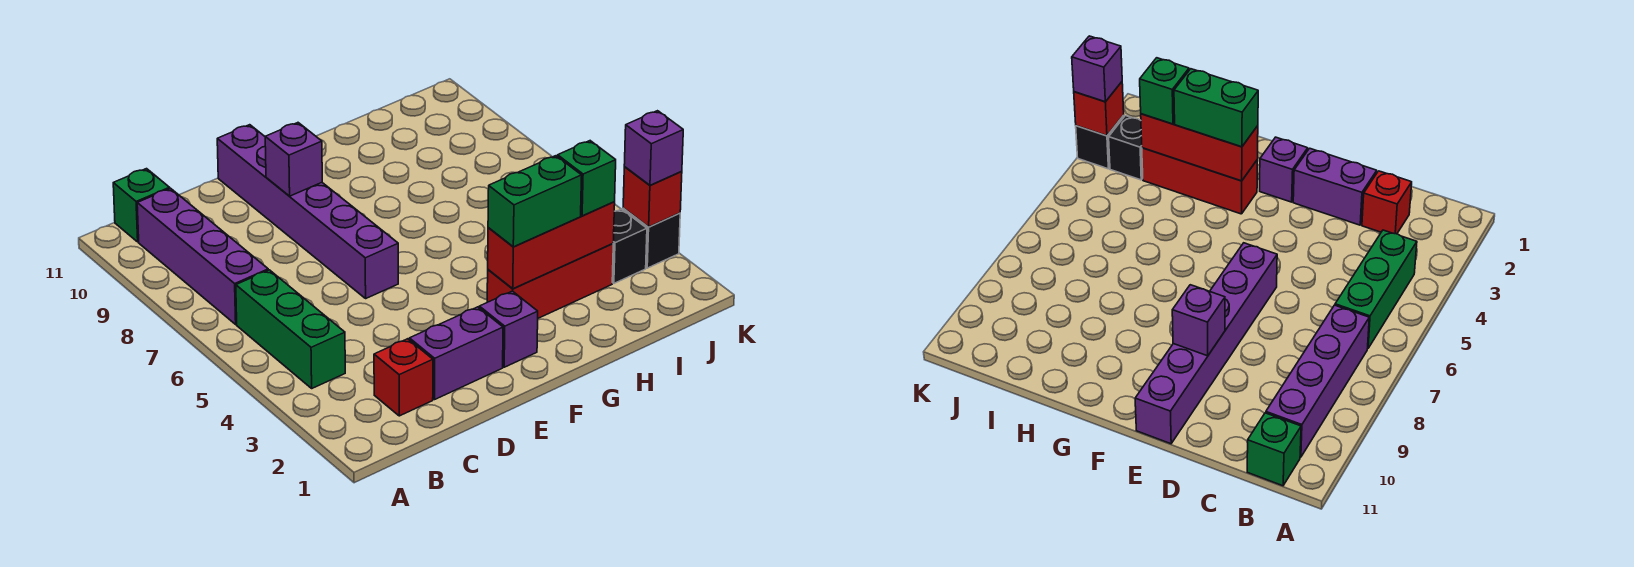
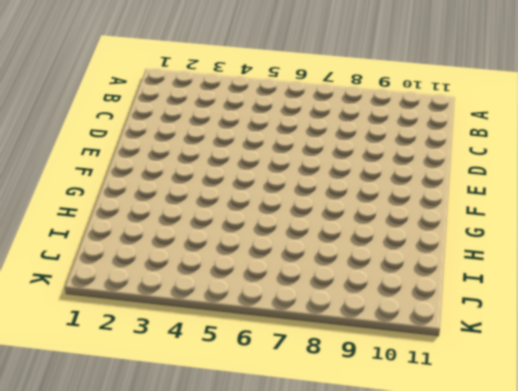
none -> green brick B4:B6 level 1
none -> purple brick B7:B10 level 1
none -> green brick B11 level 1

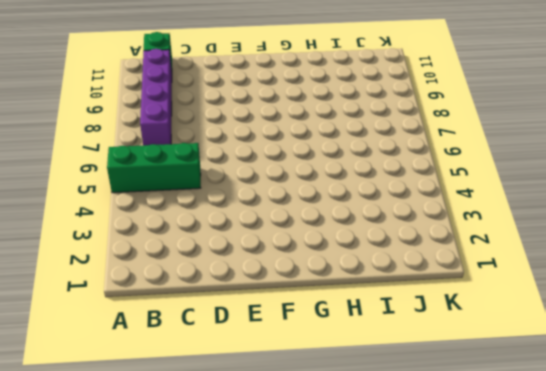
green brick A5:C5 level 1 -> green brick B4:B6 level 1
none -> red brick C2 level 1
none -> purple brick D2:E2 level 1
none -> purple brick E6:E11 level 1

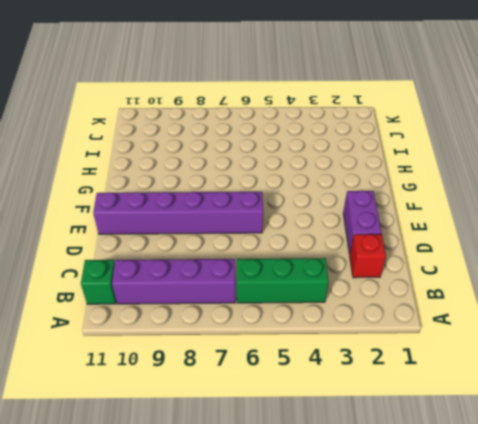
none -> purple brick F2 level 1
none -> red brick G3:I3 level 1
none -> black brick J3 level 1

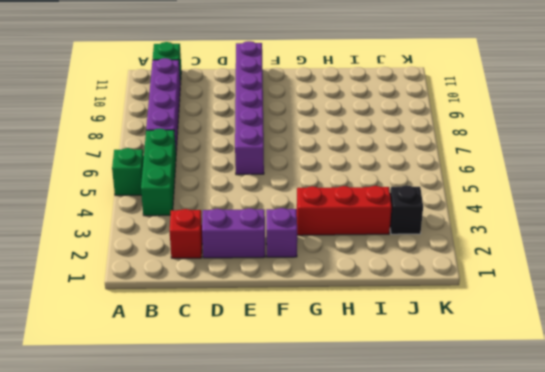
green brick A5 level 1 -> green brick I3 level 3
none -> black brick K3 level 1
none -> purple brick E9 level 2
none -> red brick G3:I3 level 2

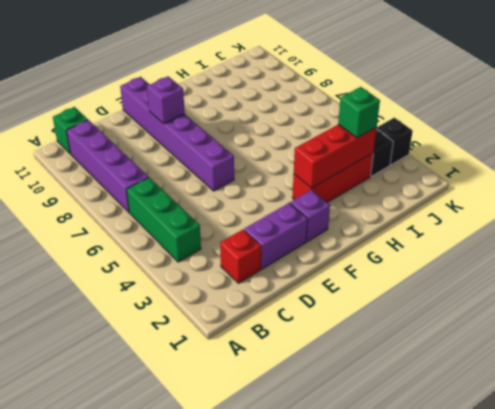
none -> red brick K3 level 2
none -> green brick G3:H3 level 3
none -> purple brick K3 level 3

